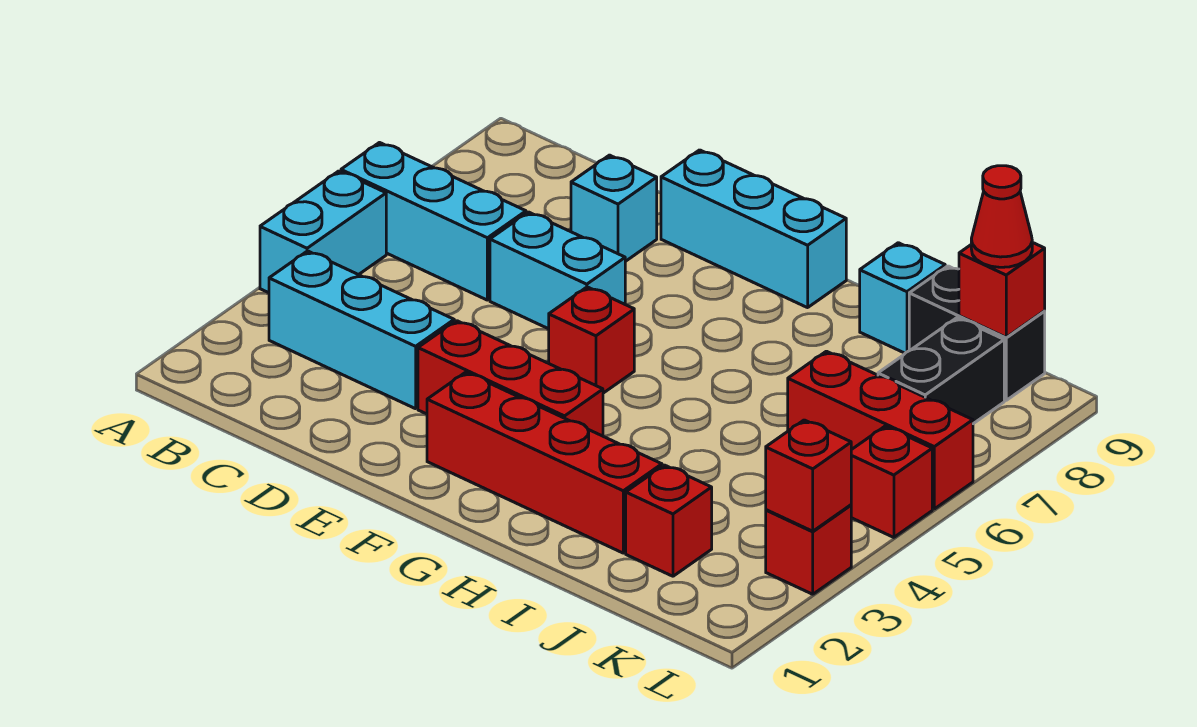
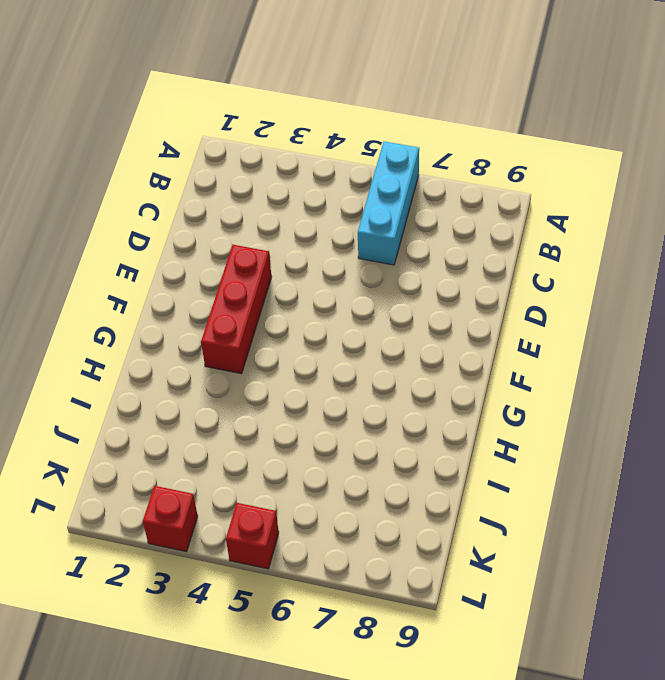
none -> cyan brick A4:A5 level 1
none -> cyan brick B3:D3 level 1
none -> cyan brick D6:E6 level 1

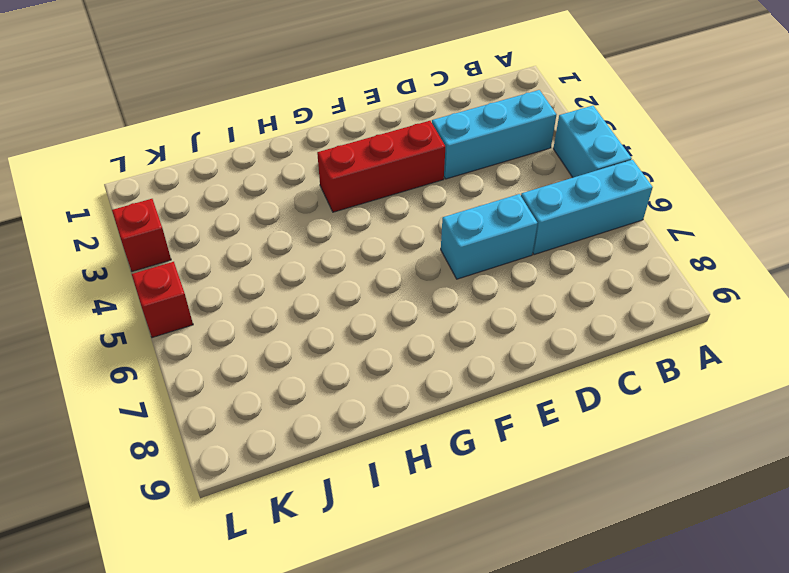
none -> cyan brick D8 level 1
none -> cyan brick E9:G9 level 1
none -> red brick F2:I2 level 1

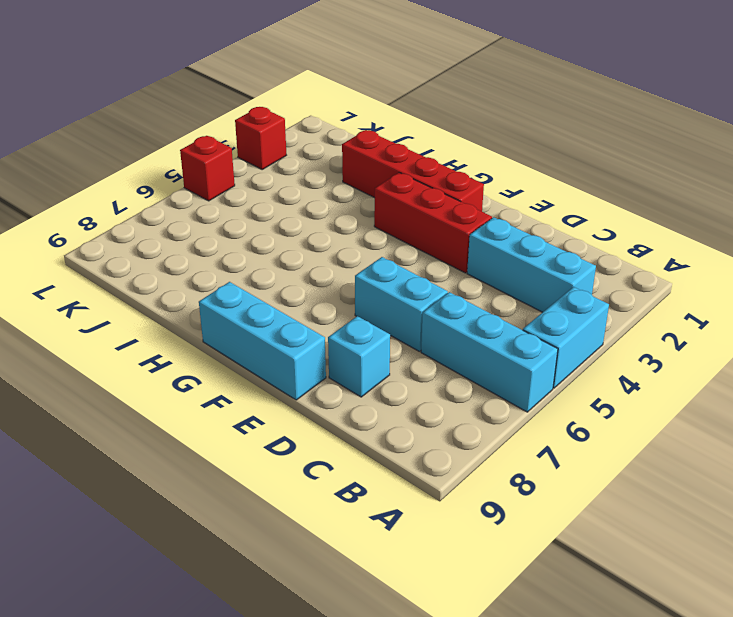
none -> red brick F5 level 1
none -> cyan brick I9 level 1
none -> red brick J2 level 1

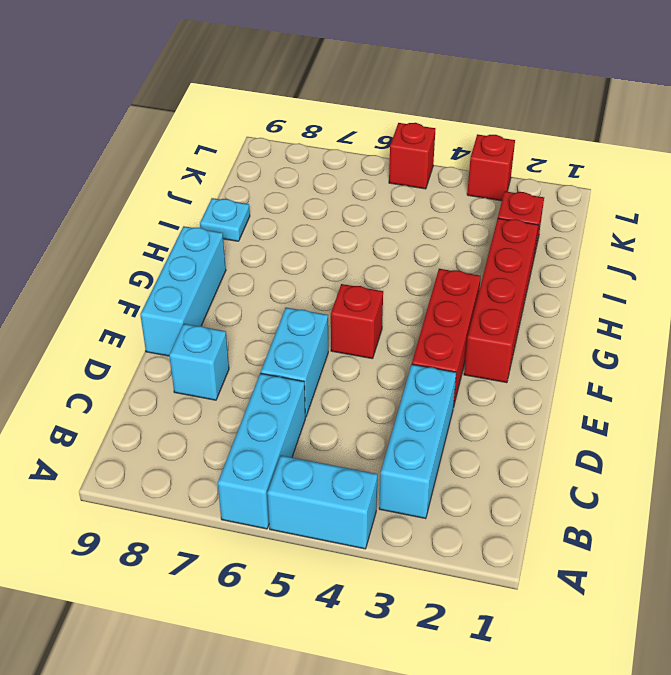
cyan plate I9 level 1 -> cyan brick I9 level 1
none -> red brick J6:L6 level 1
none -> black brick J9:K9 level 1
none -> black brick K7:K8 level 1

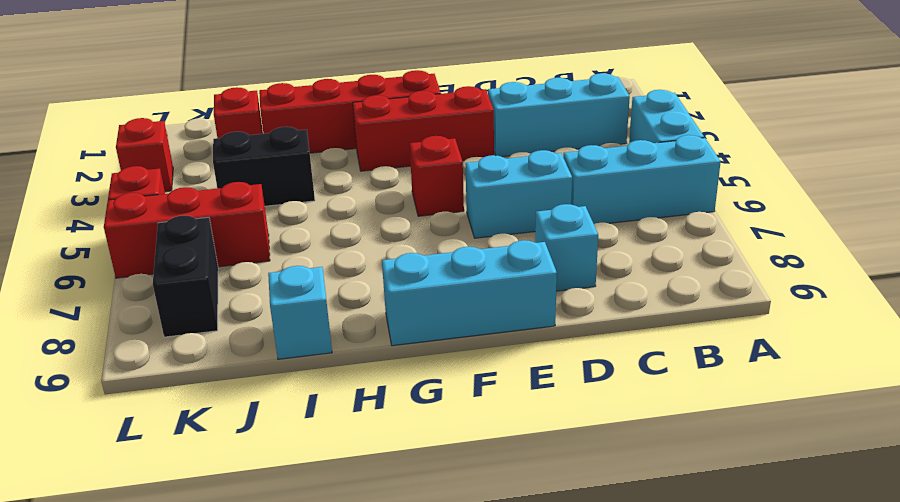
black brick I4:J4 level 1 -> black brick J9:K9 level 1
none -> red brick K9 level 2
none -> red brick L3 level 2
none -> red cone K9 level 3

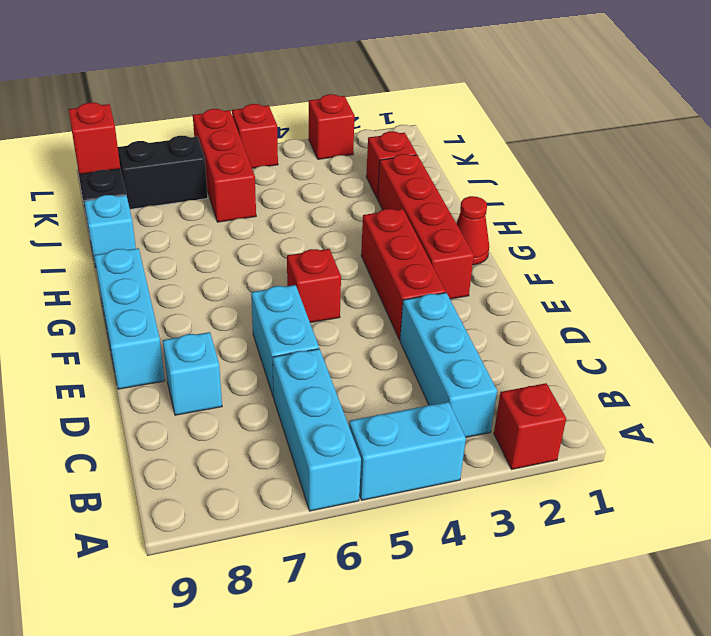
red brick A2 level 1 -> red brick L3 level 2
red cone G1 level 1 -> red cone K9 level 3

